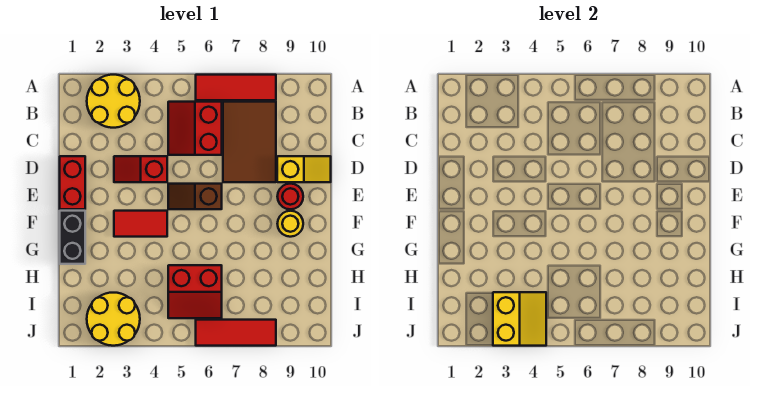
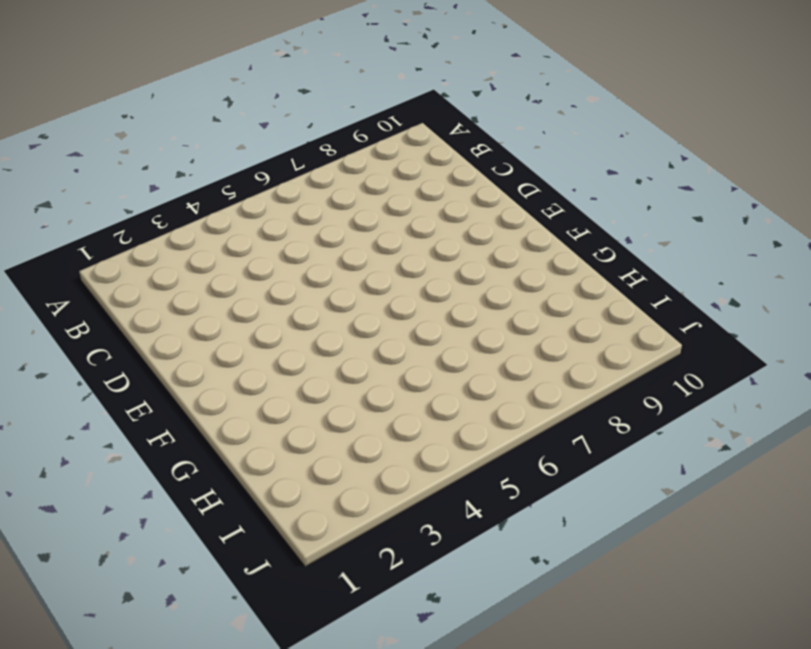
none -> yellow round brick A2:B3 level 1
none -> red tile A6:A8 level 1
none -> red slope B5:C6 level 1 top 6

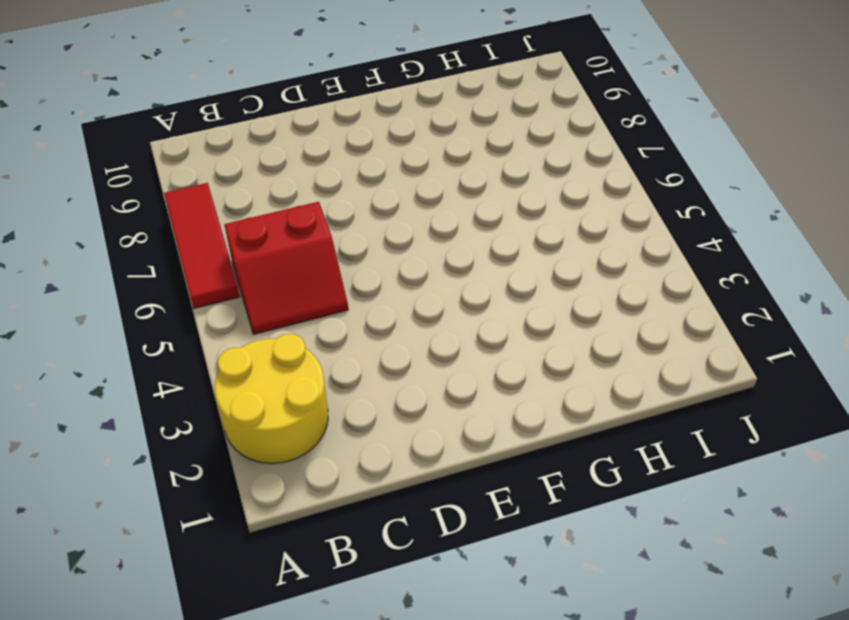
none -> brown tile B7:D8 level 1
none -> red brick D1:E1 level 1
none -> red slope D3:D4 level 1 top 4

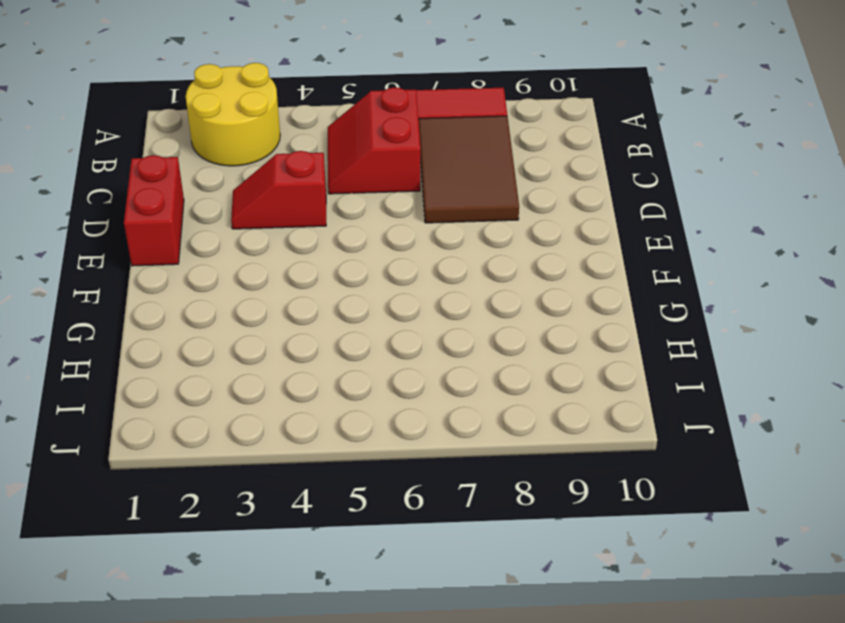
none -> yellow slope D9:D10 level 1 top 9
none -> brown slope E5:E6 level 1 top 6
none -> red round brick E9 level 1

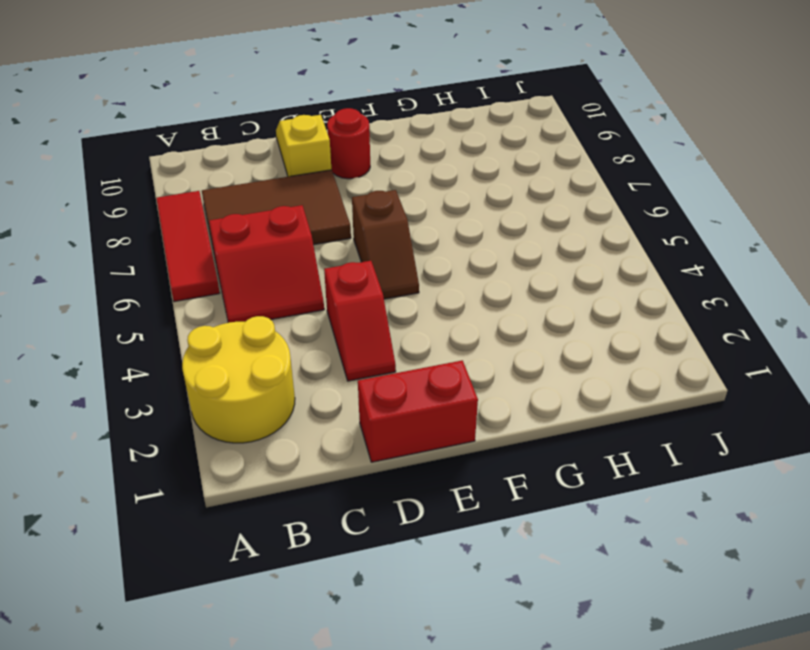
none -> black brick F1:G1 level 1
none -> red tile F3:F4 level 1
none -> yellow round brick F9 level 1

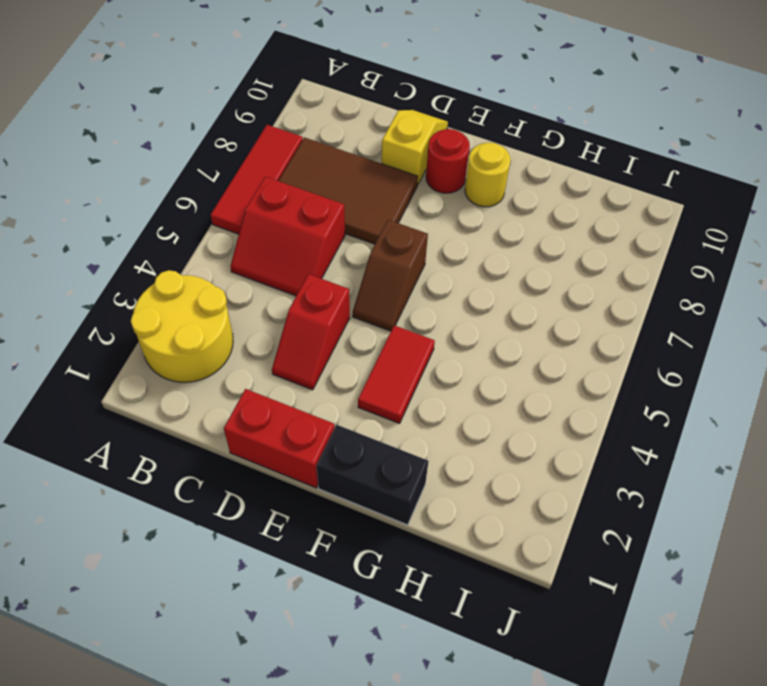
none -> red slope H5:I6 level 1 top H
none -> yellow round brick I2:J3 level 1
none -> red tile J6:J8 level 1

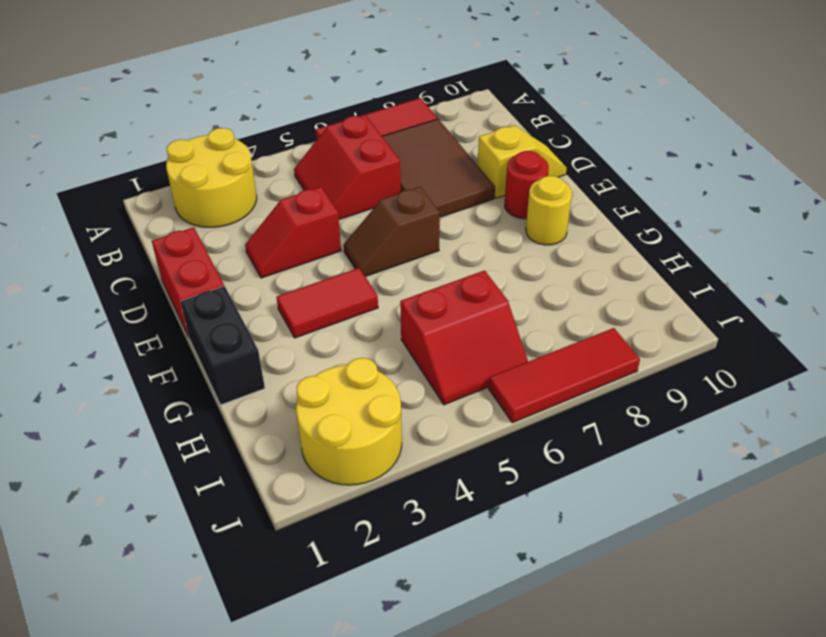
none -> yellow slope I3:J4 level 2 top 3

